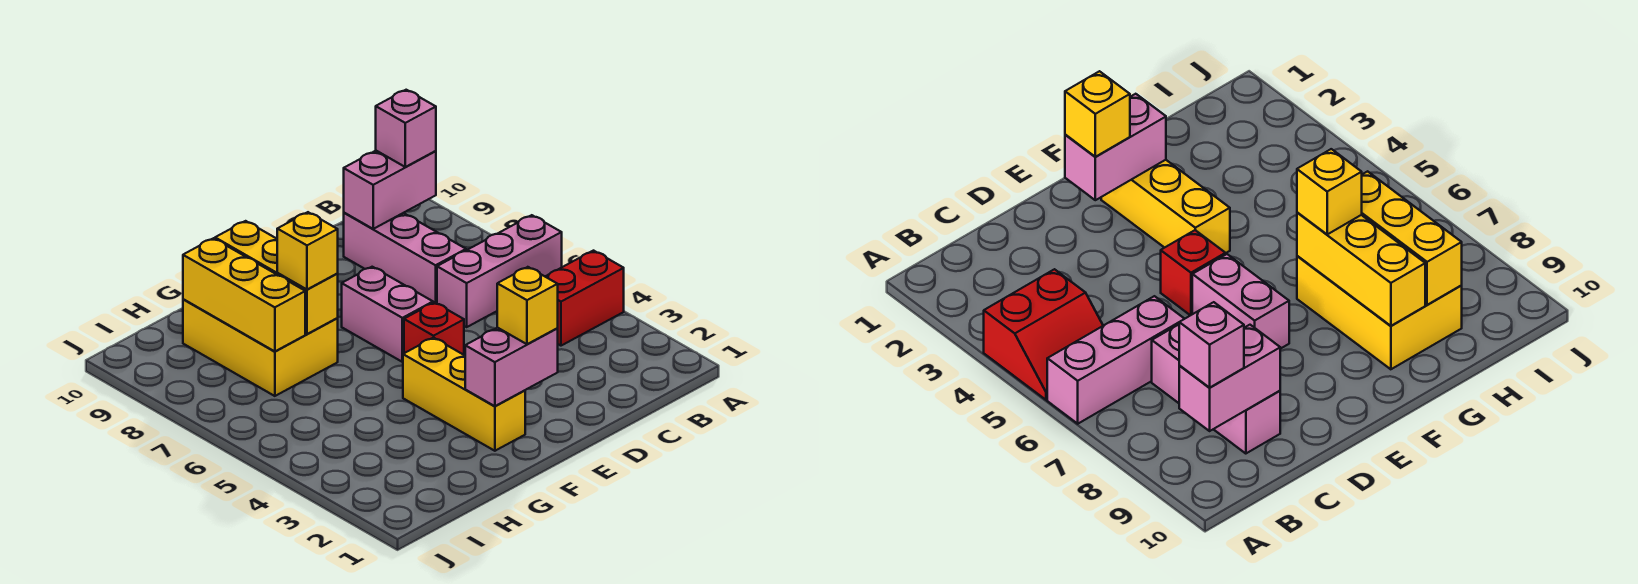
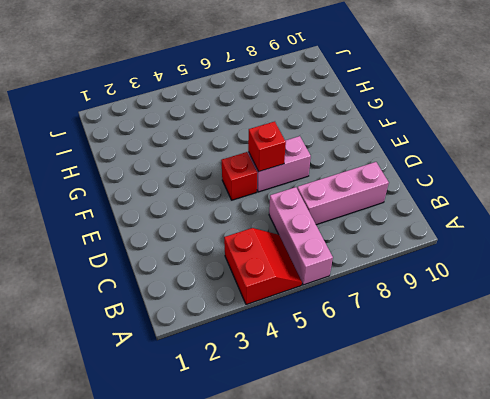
red brick E6 level 2 -> none
none -> yellow brick F2:F4 level 1
none -> yellow brick G7:H9 level 1
none -> pink brick B9:C9 level 2

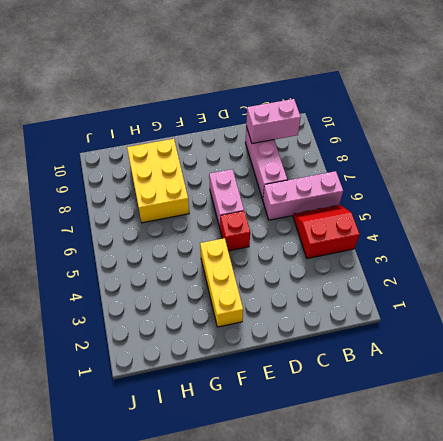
none -> pink brick E2:F2 level 2
none -> yellow brick G7:G9 level 2
none -> yellow brick H7:H9 level 2

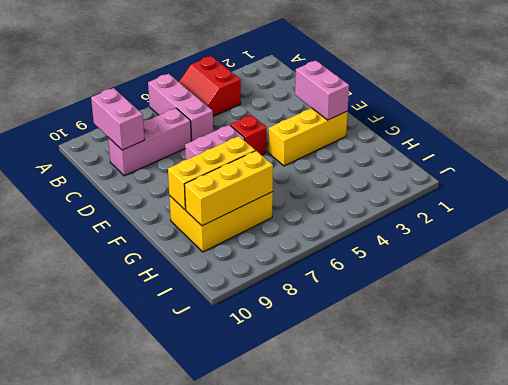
none -> pink brick B9 level 3
none -> yellow brick E2 level 3
none -> yellow brick G7 level 3

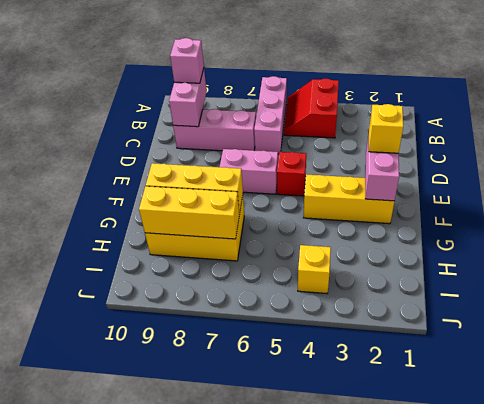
yellow brick I4 level 1 -> yellow brick G7 level 3

